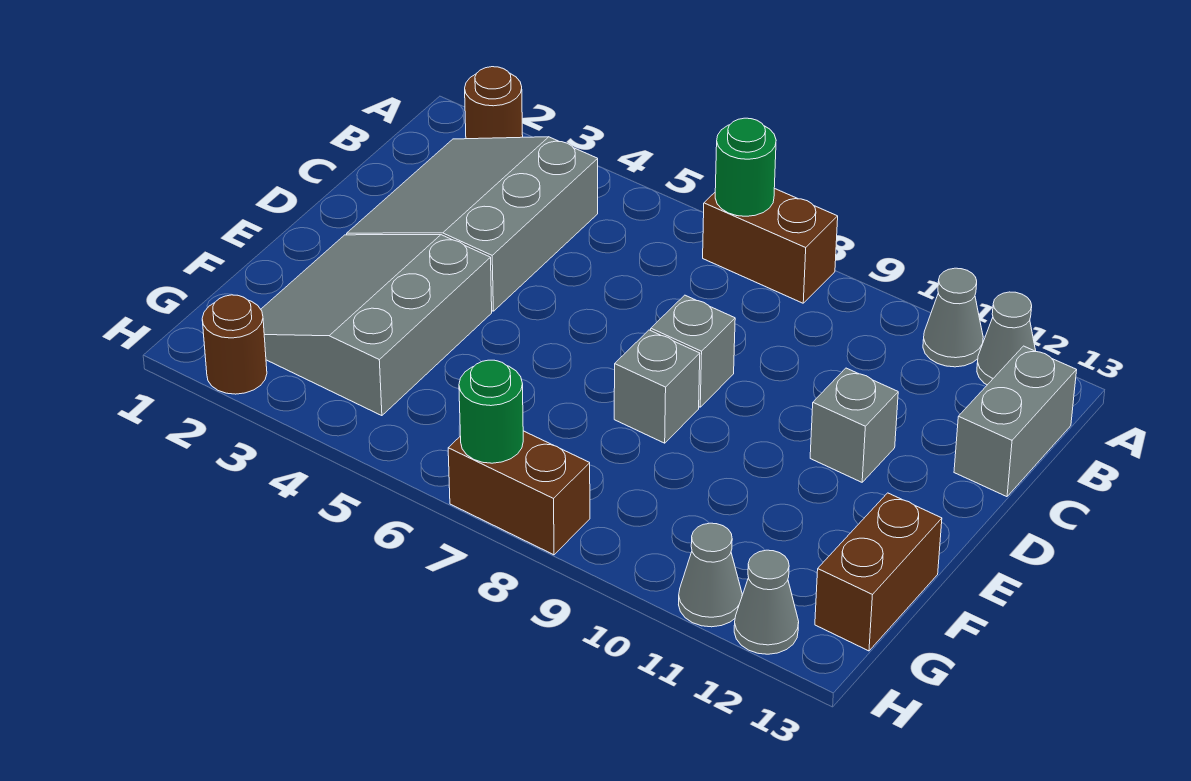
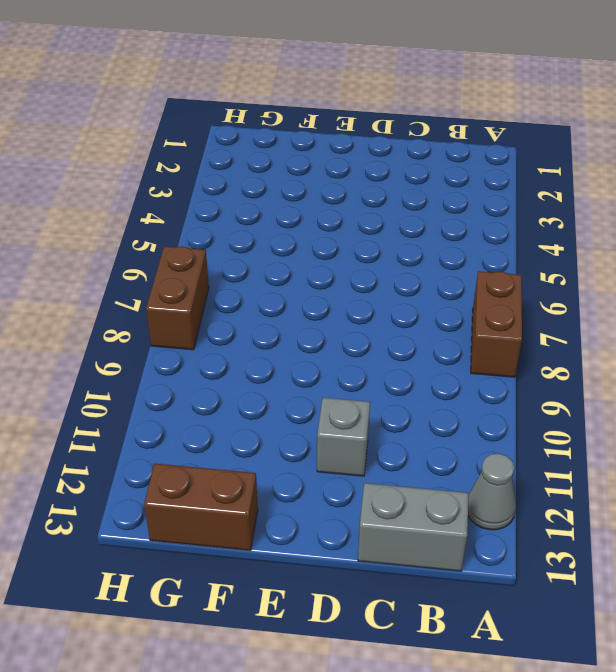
none -> brown round brick A2 level 1
none -> grey cone A11 level 1
none -> grey slope B2:D4 level 1 top 4

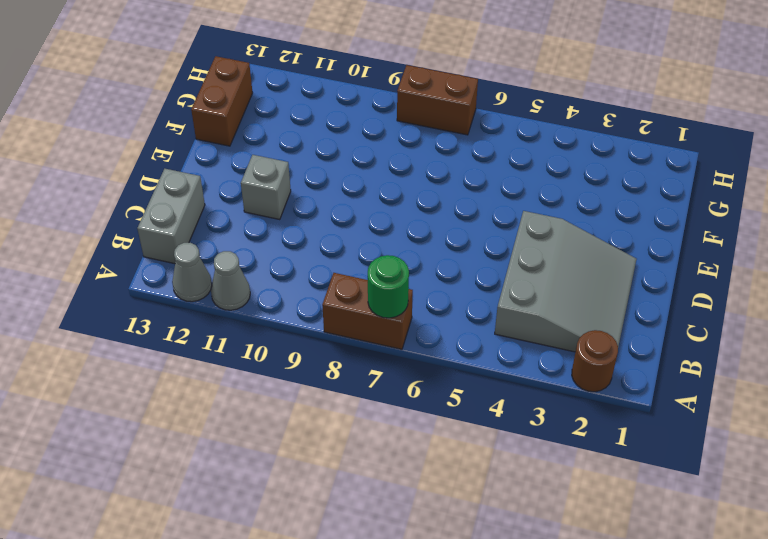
none -> grey brick D8 level 1
none -> grey slope E2:G4 level 1 top 4
none -> grey brick E8 level 1

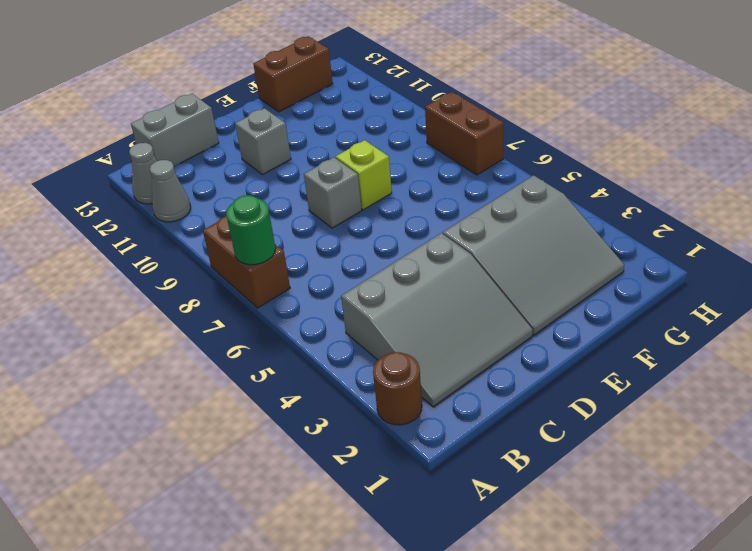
lime brick E8 level 1 -> grey brick E8 level 1
none -> brown round brick H2 level 1
none -> grey cone H11 level 1
none -> grey cone H12 level 1

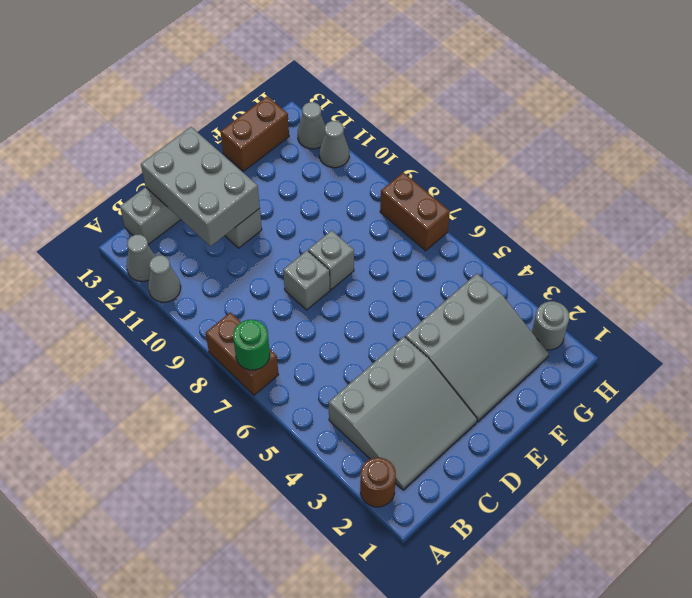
grey brick C11:D13 level 2 -> none
grey round brick H2 level 1 -> brown round brick H2 level 1
none -> green round brick H7 level 2

